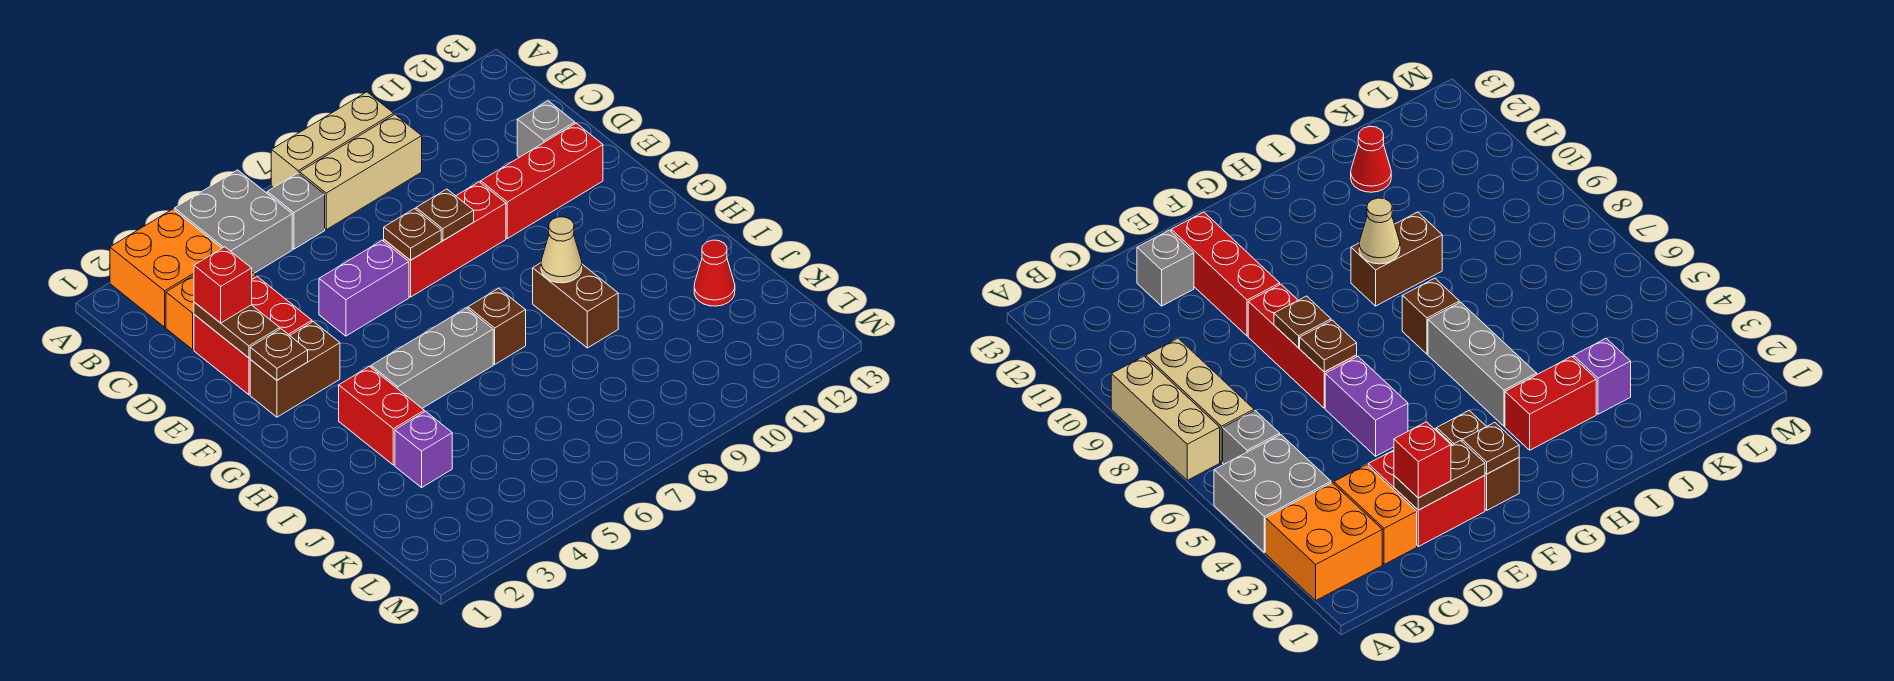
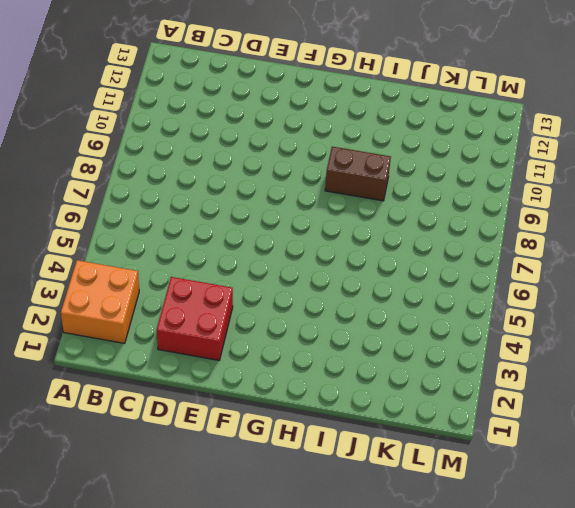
none -> grey brick A4:B5 level 1
none -> tan brick A7:A9 level 1
none -> grey brick B6 level 1

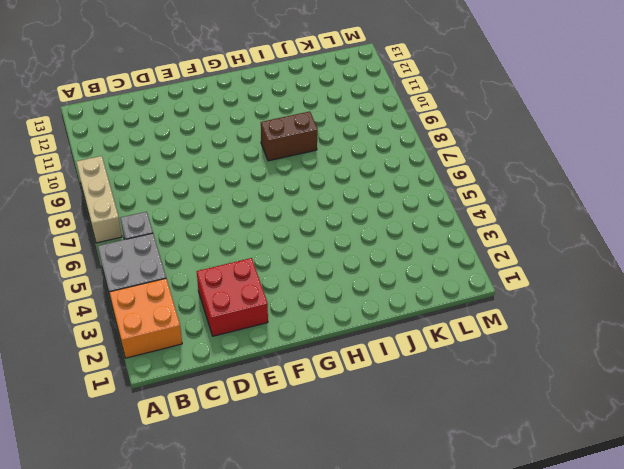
none -> tan brick B7:B9 level 1
none -> orange brick C2:C3 level 1
none -> grey brick D12 level 1

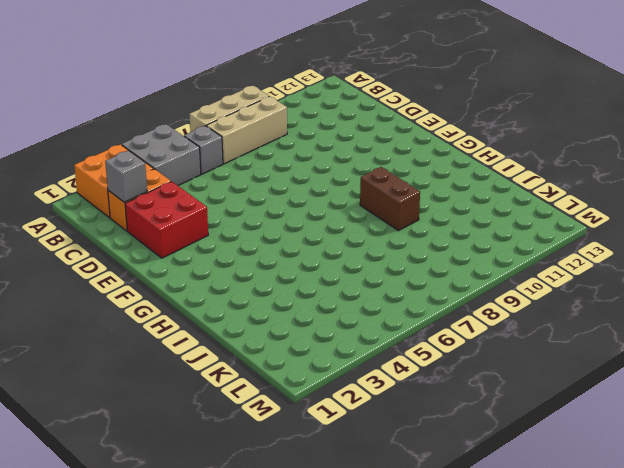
grey brick C2 level 2 -> grey brick D12 level 1
none -> purple brick E5:E6 level 1
none -> red brick E7:E9 level 1
none -> red brick E10:E12 level 1

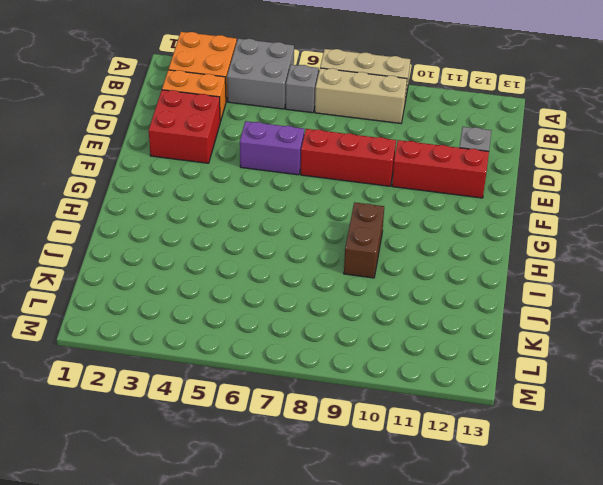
none -> brown brick F2:F3 level 1
none -> red brick H3:I3 level 1
none -> grey brick H4:H6 level 1

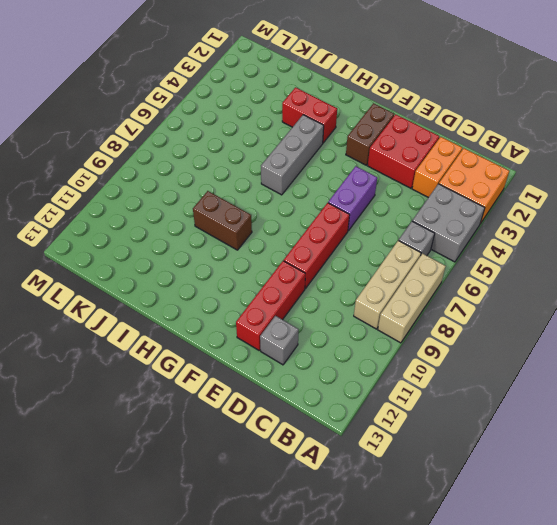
none -> brown brick H7 level 1
none -> purple brick J3 level 1
none -> red cone J12 level 1

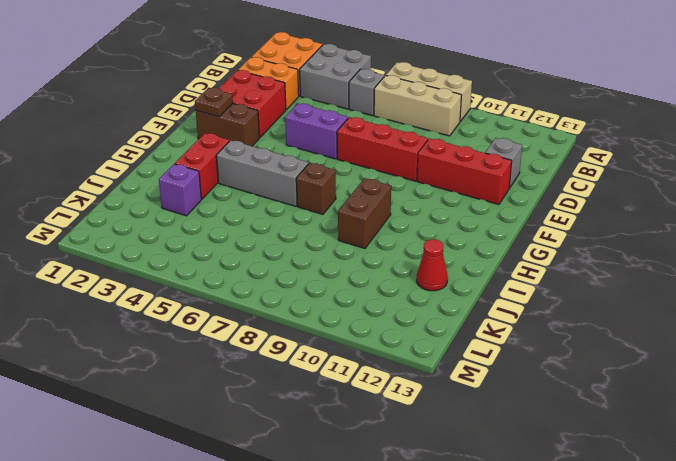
none -> brown plate D2:E2 level 2
none -> brown plate E7 level 2
none -> brown plate E8 level 2

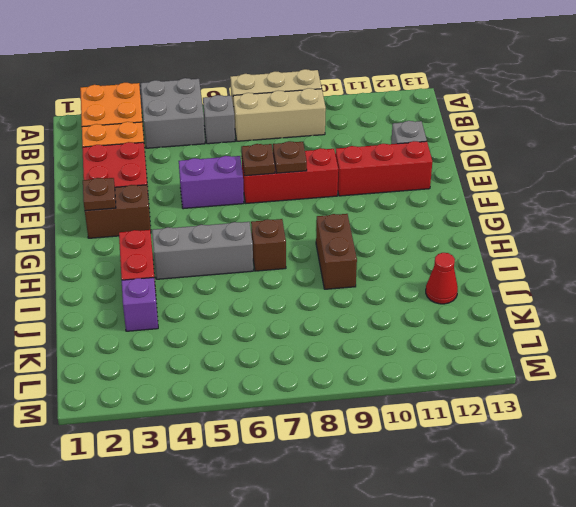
none -> brown plate D2:E2 level 2
none -> tan cone H9 level 2
none -> red brick D2 level 3

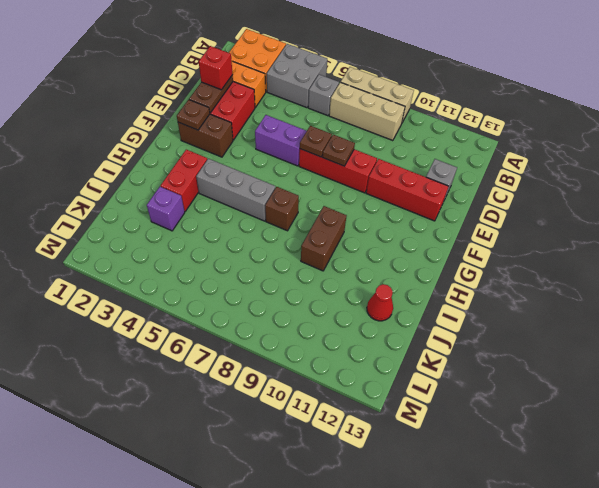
none -> tan cone H9 level 2

